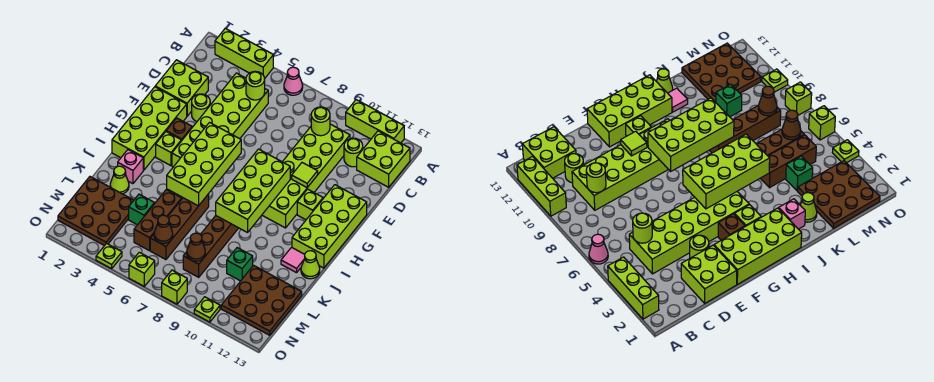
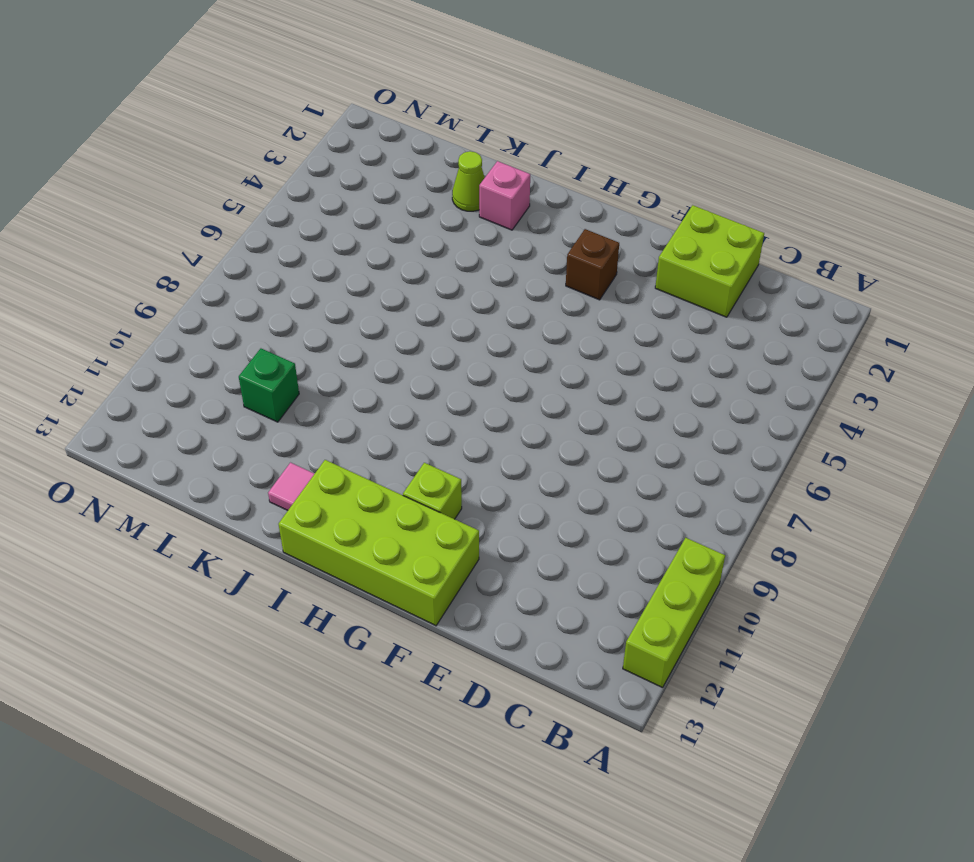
none -> lime brick A2:A4 level 1
none -> pink cone A6 level 1
none -> lime brick B12:C13 level 1
none -> lime brick C4:H5 level 1

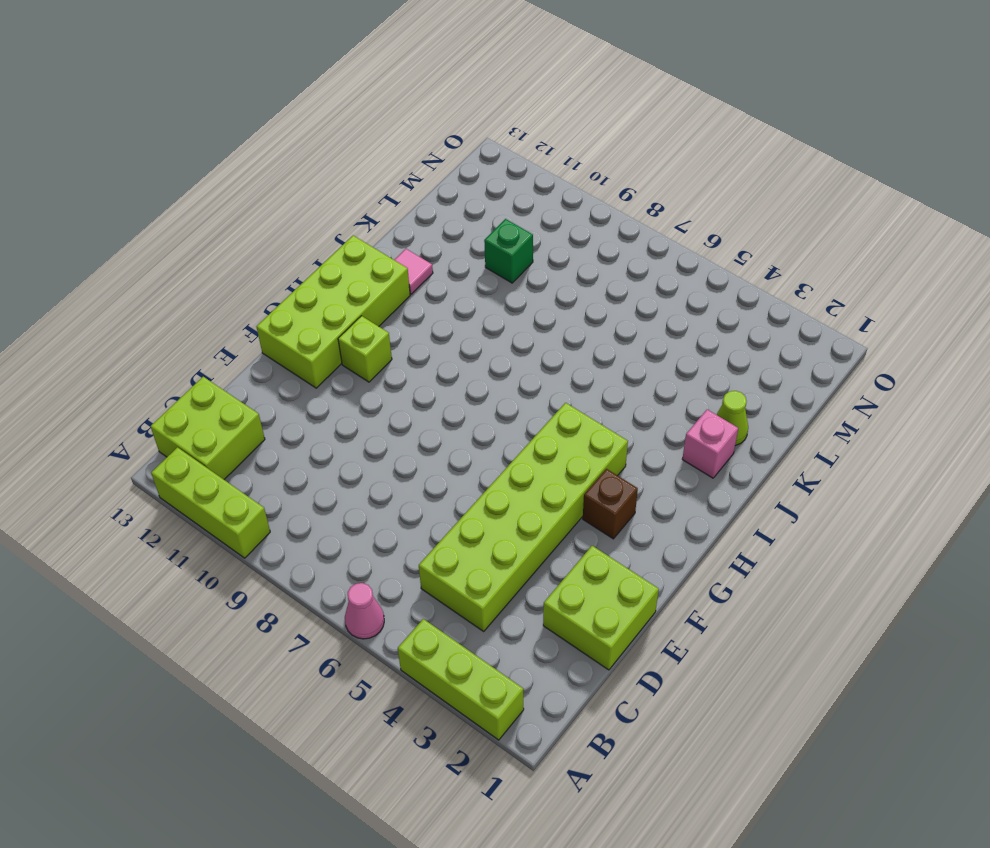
none -> lime brick C9:H10 level 1
none -> lime round brick C11 level 1
none -> lime round brick E3 level 1
none -> lime brick F1:I2 level 1

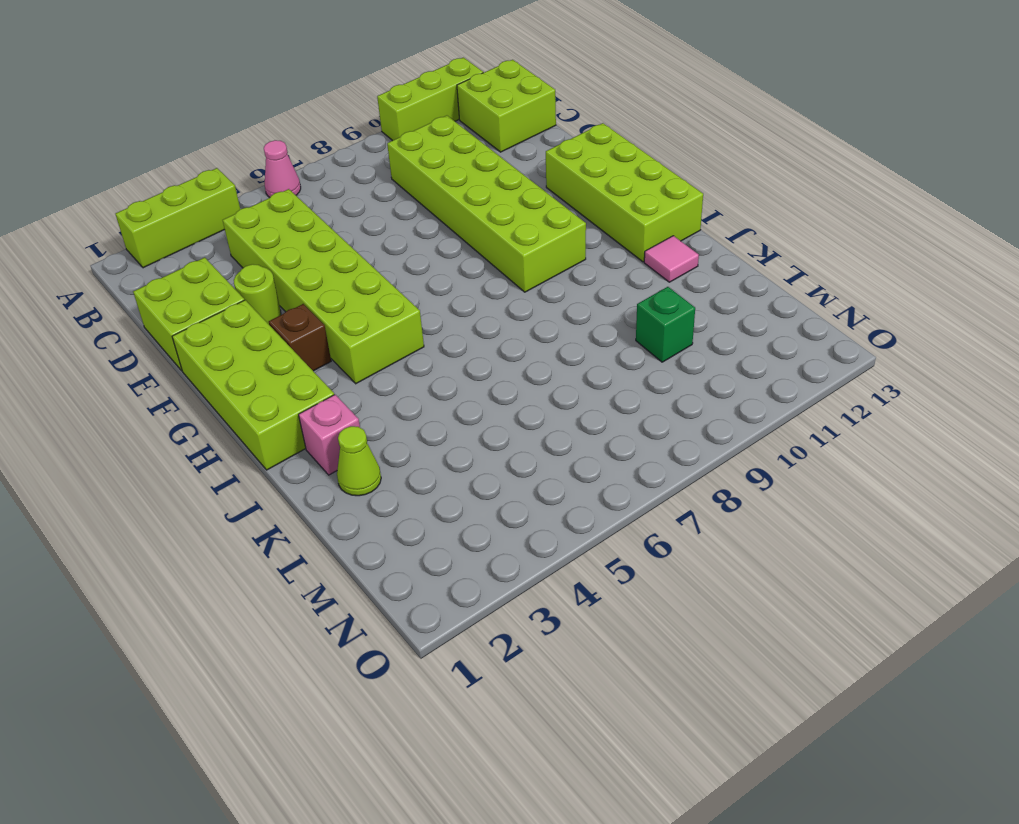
none -> lime round brick C11 level 1
none -> lime brick G11 level 1
none -> lime brick H3 level 1
none -> brown brick J6:M6 level 1

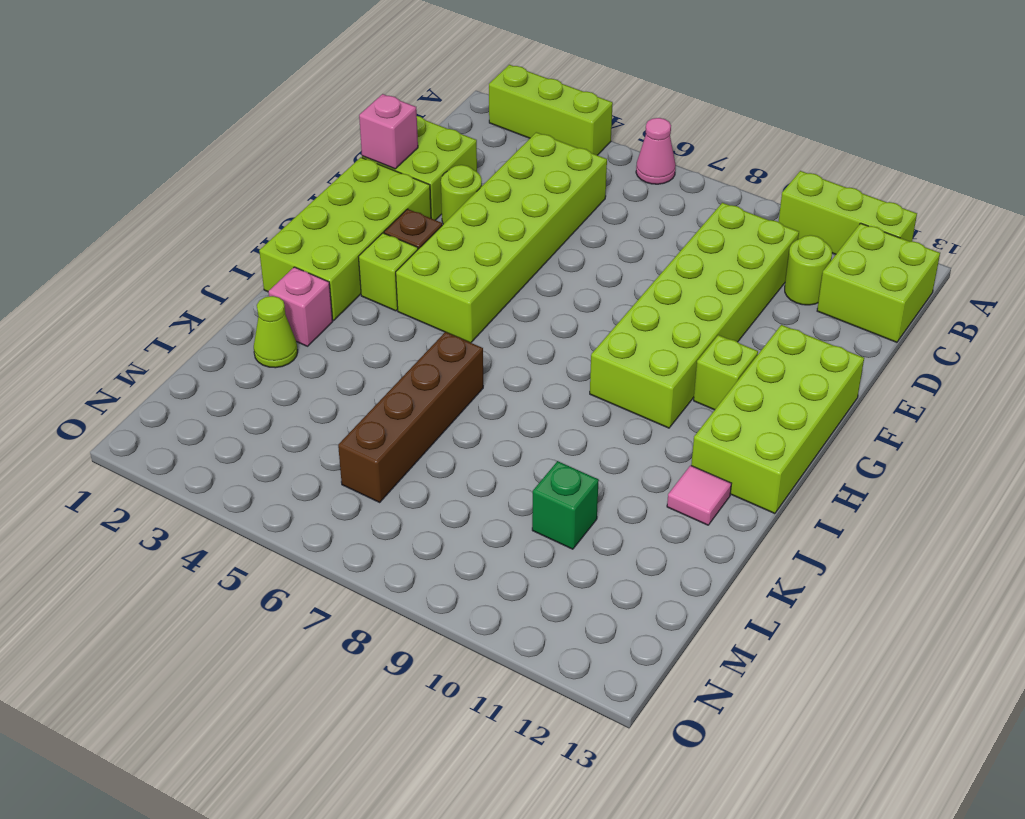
pink brick E1 level 2 -> none
none -> brown brick J8:M8 level 1
none -> lime cone J13 level 1
none -> brown brick K5:M5 level 1
none -> brown plate L1:N3 level 1

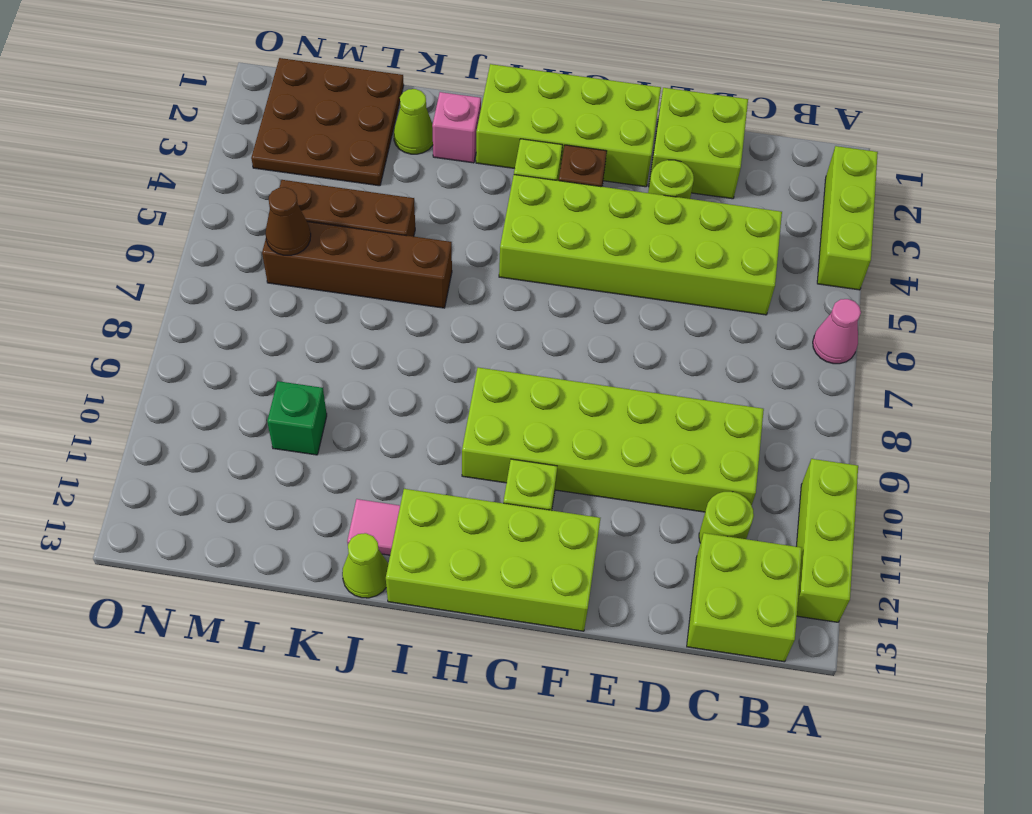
none -> brown brick J8:M8 level 1
none -> green brick L4 level 1
none -> brown plate L11:N13 level 1
none -> lime plate O4 level 1

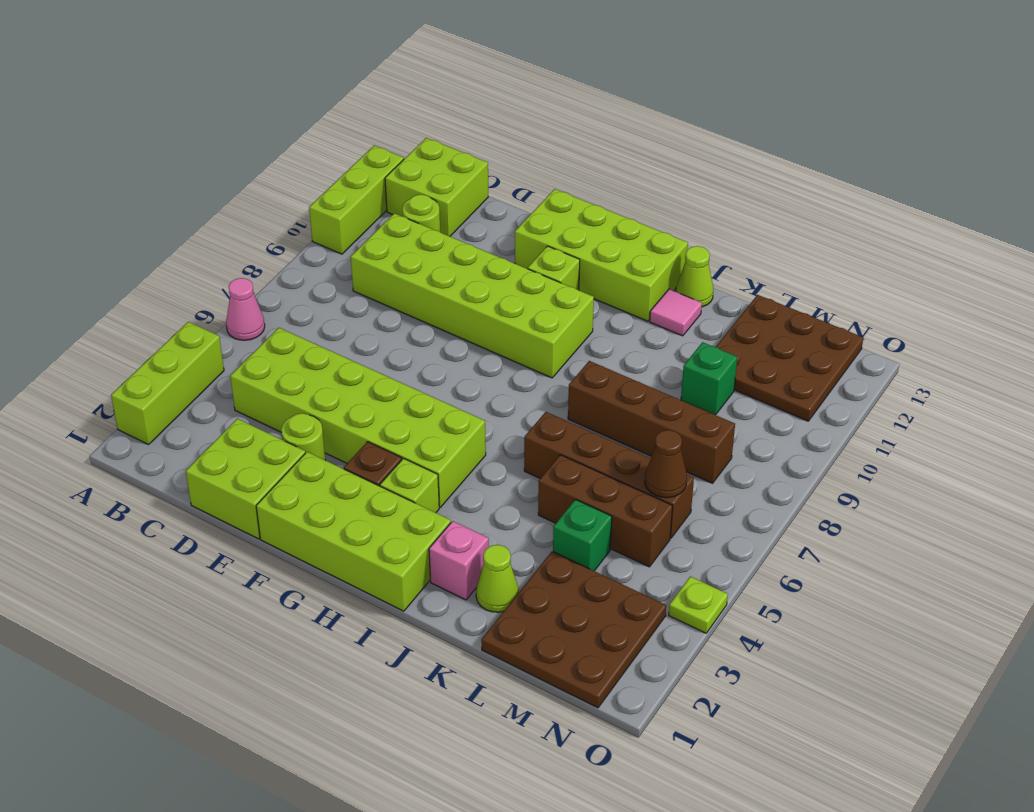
none -> lime brick O6 level 1
none -> lime brick O8 level 1
none -> lime plate O10 level 1
none -> lime round brick C5 level 2

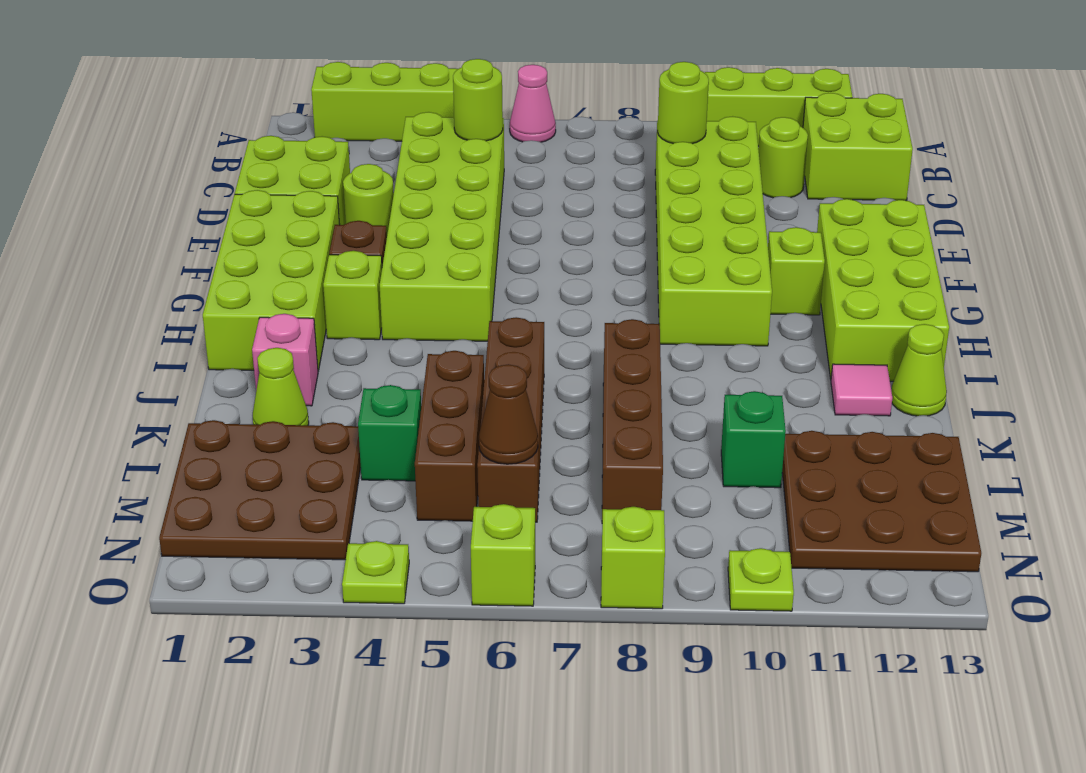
none -> lime tile F10 level 2
none -> lime brick G5:J6 level 2
none -> lime brick G8:J9 level 2
none -> brown cone M8 level 2

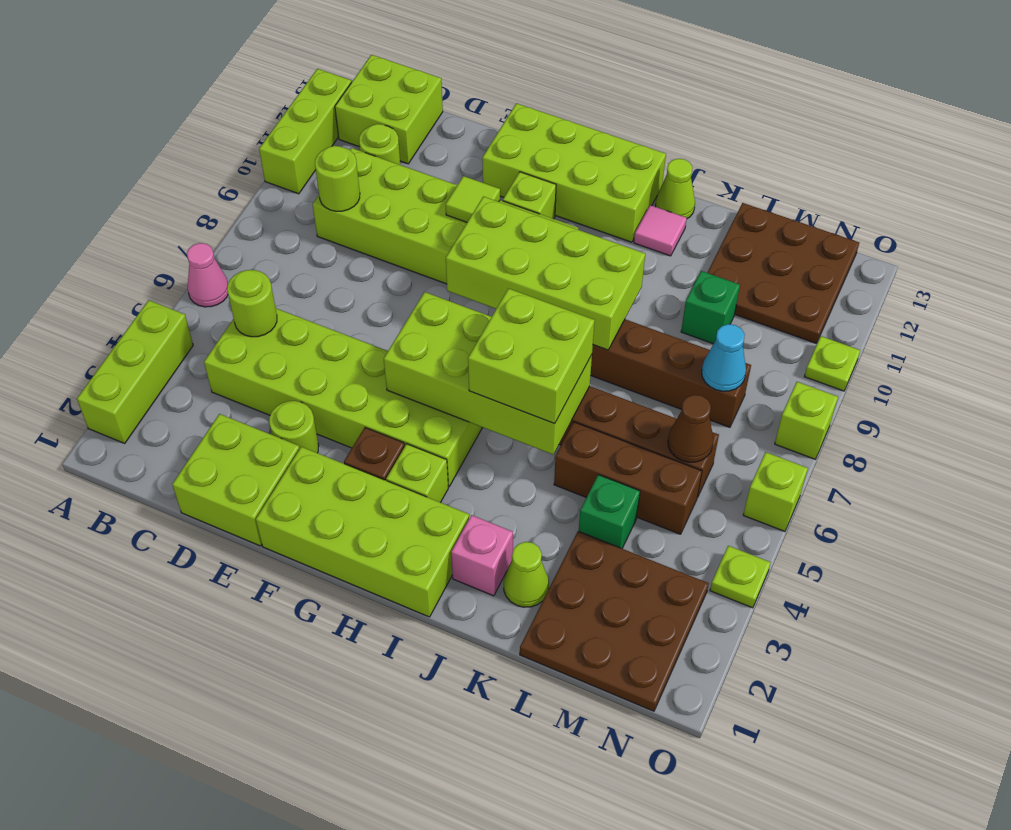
lime brick I5:J6 level 3 -> none
cyan cone M8 level 2 -> brown cone M8 level 2

